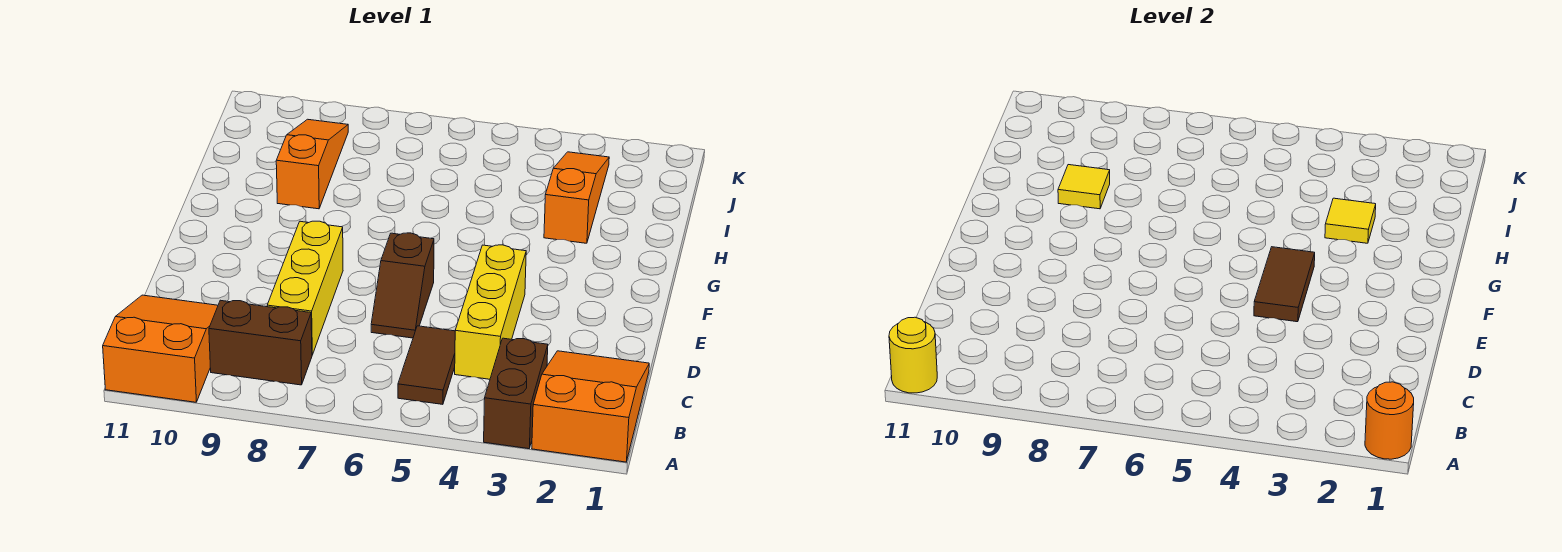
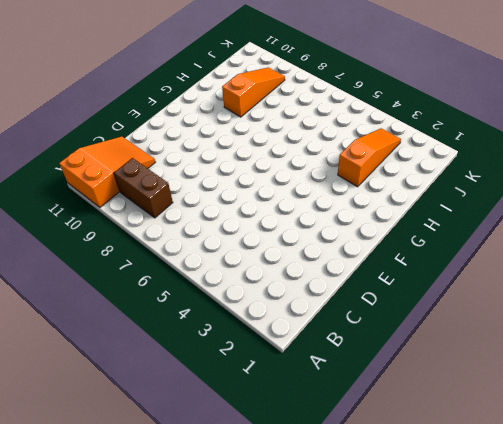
none -> orange slope A1:C2 level 1 top A
none -> brown brick A3:B3 level 1
none -> brown tile B5:C5 level 1

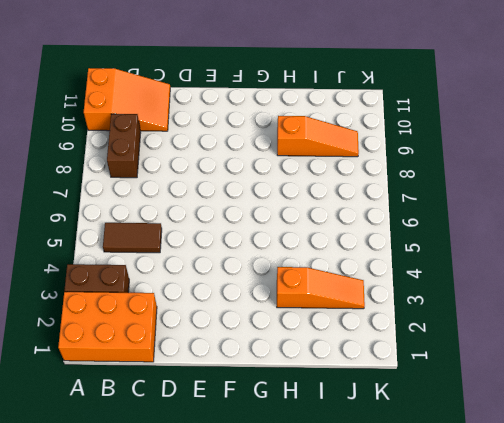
orange brick A1:C2 level 1 -> orange slope A1:C2 level 1 top A
none -> yellow brick C4:E4 level 1
none -> yellow brick C8:E8 level 1
none -> brown slope D6:E6 level 1 top E

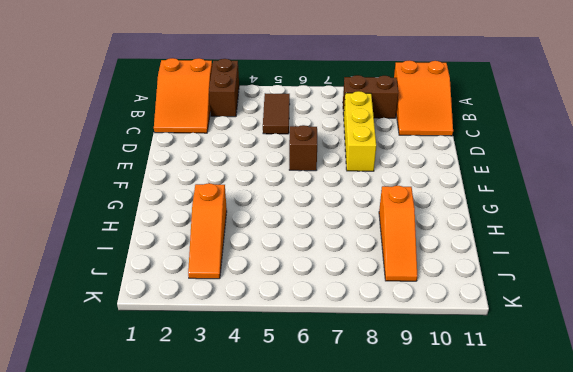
none -> yellow brick C4:E4 level 1
none -> orange round brick A1 level 2
none -> yellow round brick A11 level 2

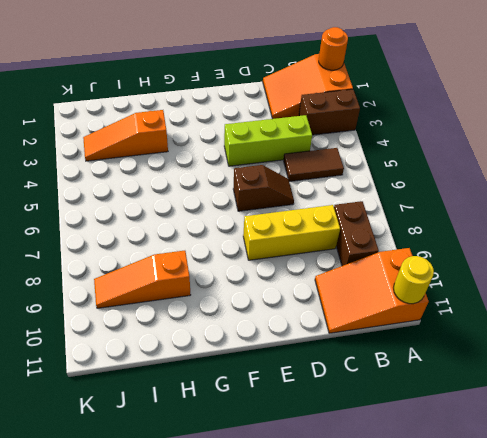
lime brick C4:E4 level 1 -> yellow brick C4:E4 level 1
none -> brown tile E4:F4 level 2
none -> yellow tile H3 level 2
none -> yellow tile H9 level 2

